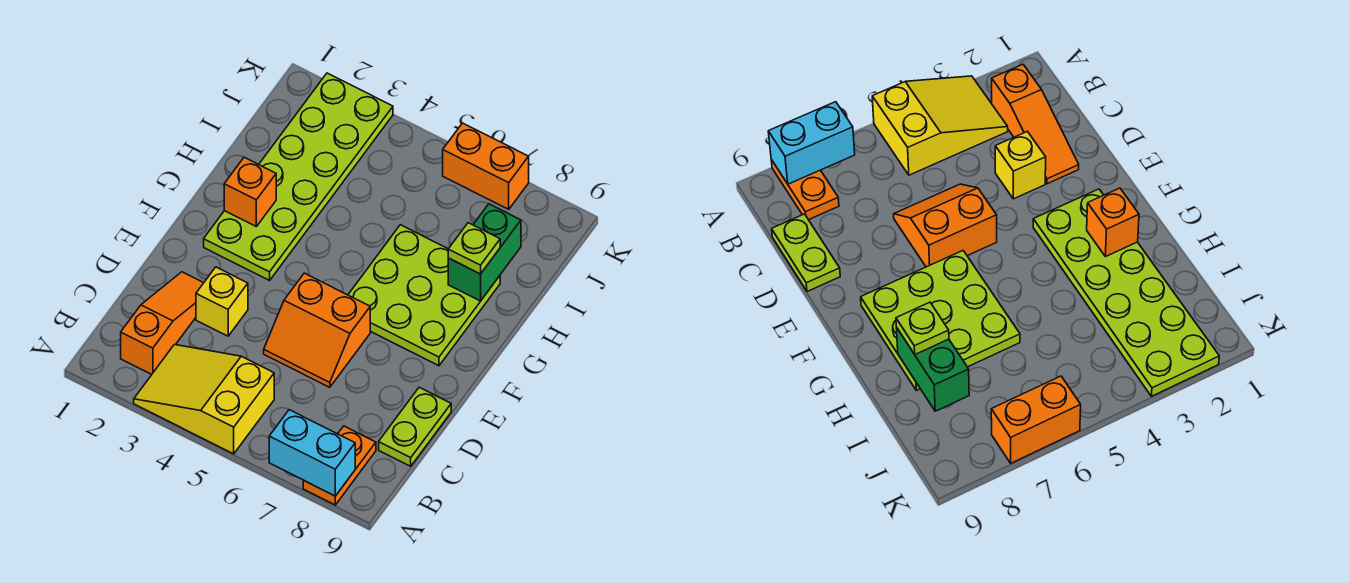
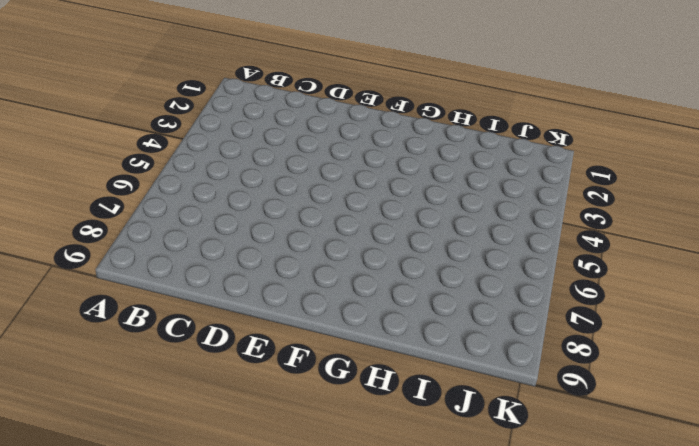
none -> yellow slope A3:B5 level 1 top 5
none -> orange plate A8:B8 level 1
none -> orange slope B2:D2 level 1 top B

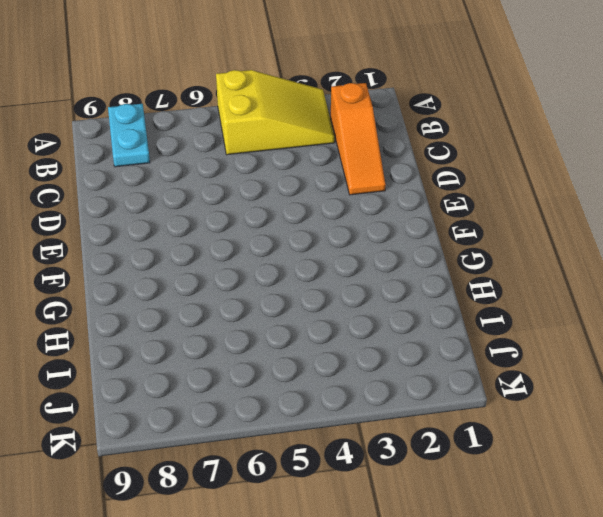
cyan plate A8:B8 level 1 -> orange plate A8:B8 level 1
none -> lime plate C9:D9 level 1
none -> yellow brick D3 level 1
none -> orange slope D5:E6 level 1 top E

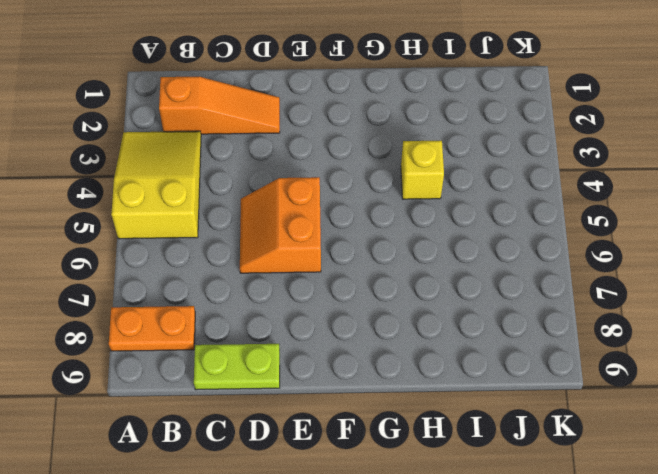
yellow brick H4 level 1 -> yellow brick D3 level 1
none -> lime plate F2:K3 level 1
none -> lime plate F6:H8 level 1
none -> orange brick K6:K7 level 1

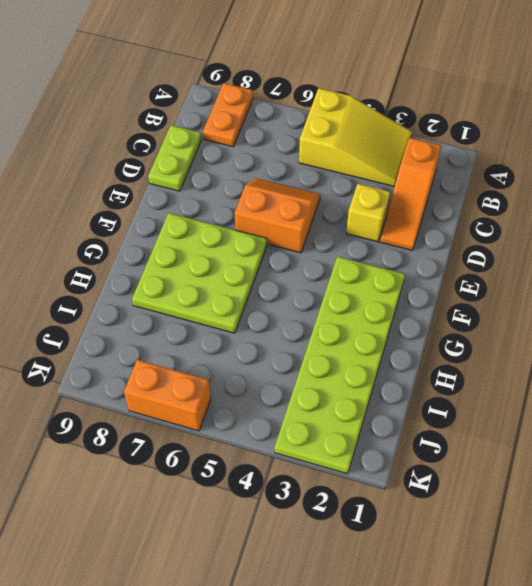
none -> cyan brick A7:A8 level 2
none -> orange brick G2 level 2
none -> green brick H8:I8 level 2

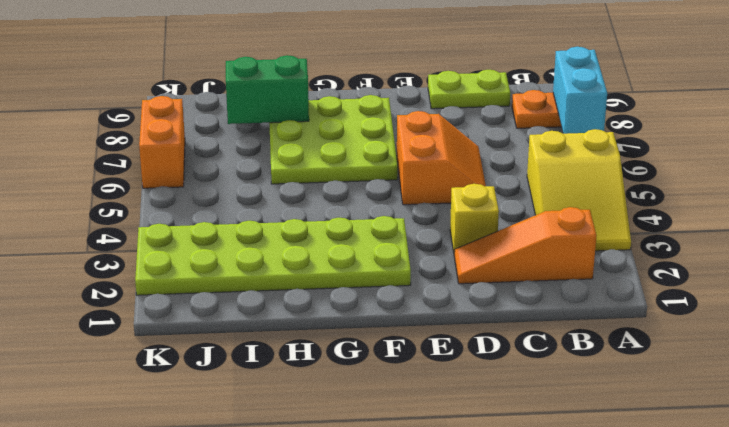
none -> orange brick G2 level 2
none -> lime plate H8 level 3

